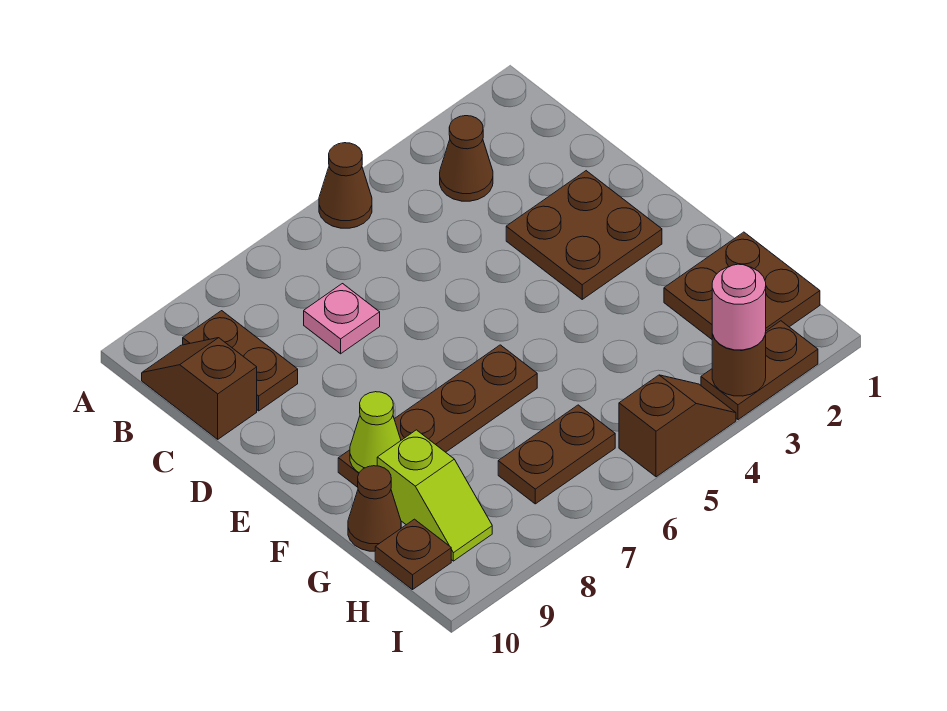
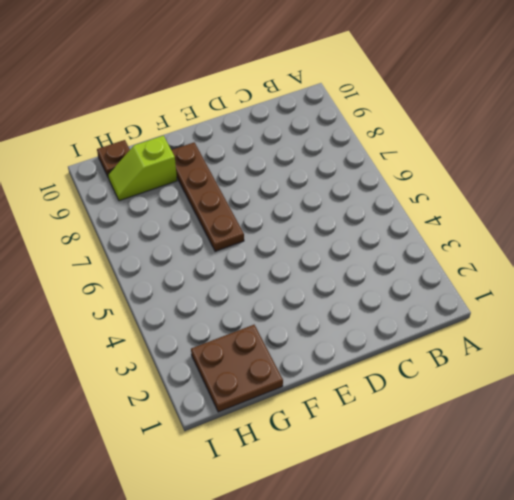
none -> brown cone A5 level 1
none -> brown cone B3 level 1
none -> brown plate B9:C9 level 1

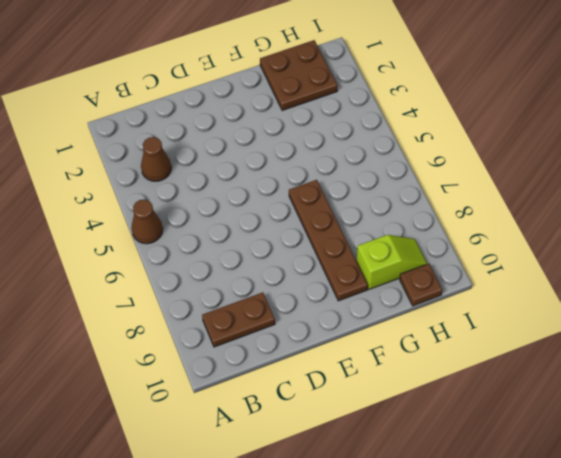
none -> brown slope B10:C10 level 1 top C
none -> pink plate C7 level 1
none -> brown plate D2:E3 level 1

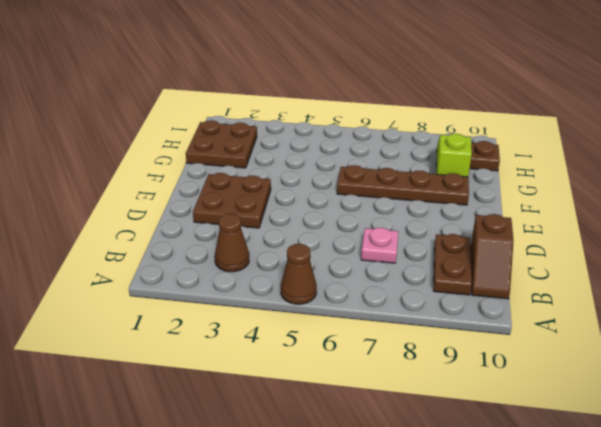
none -> brown cone G10 level 1
none -> brown plate H6:H7 level 1
none -> brown plate I2:I3 level 1

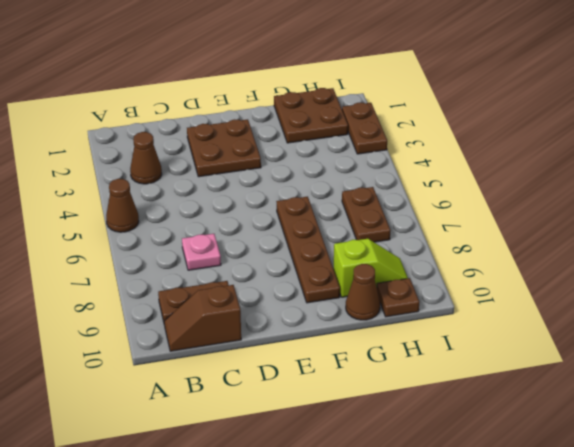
none -> brown slope I4:I5 level 1 top 5
none -> lime cone F9 level 2
none -> brown round brick I3 level 2

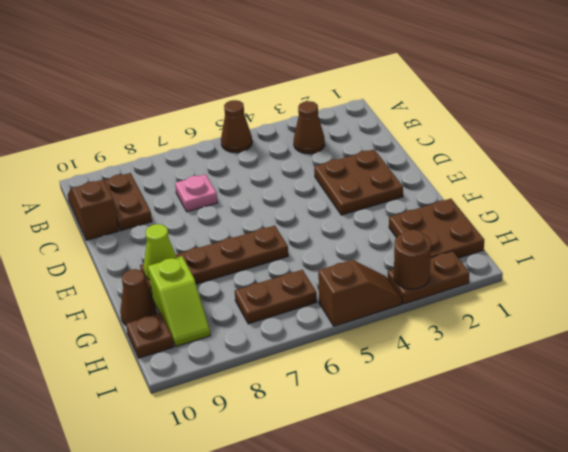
none -> pink round brick I3 level 3

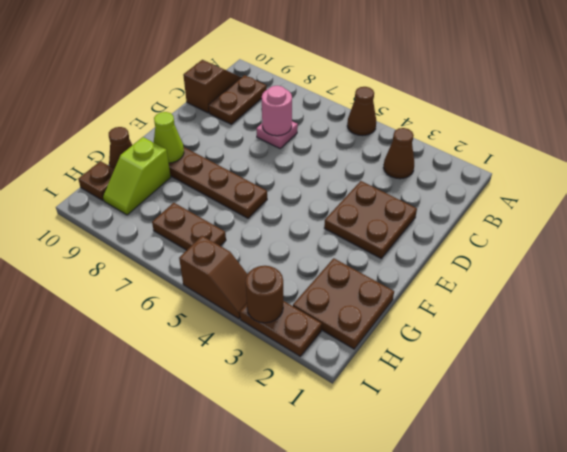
pink round brick C7 level 2 -> pink round brick I3 level 3

